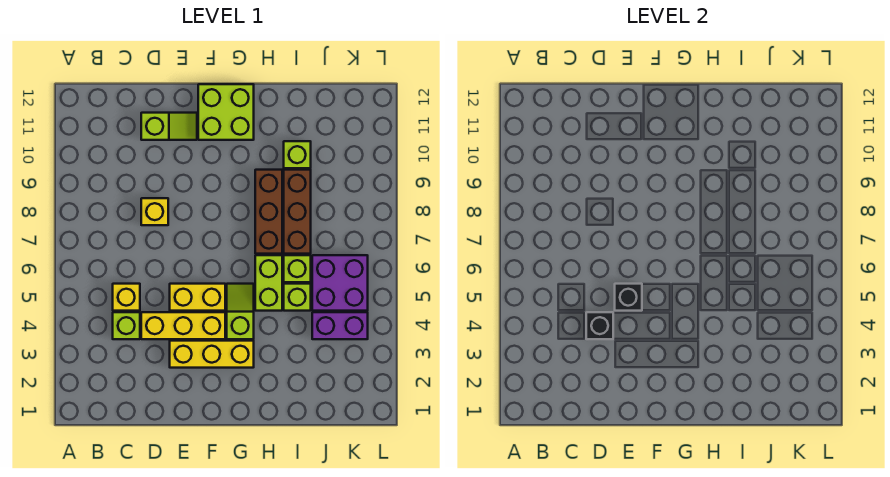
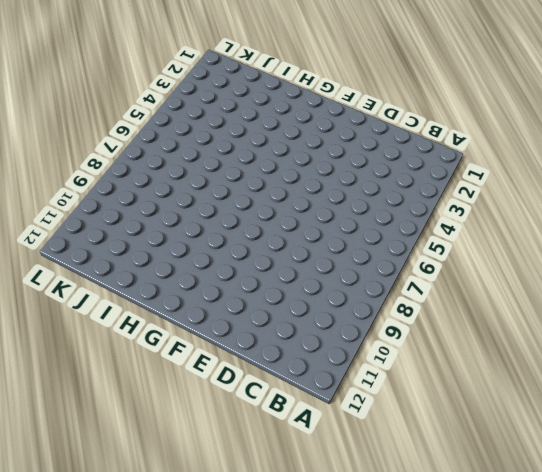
none -> lime brick C4 level 1
none -> yellow brick C5 level 1
none -> yellow brick D4:F4 level 1

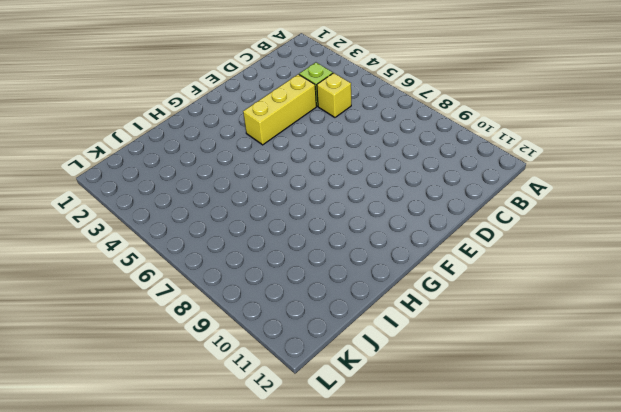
none -> yellow brick D8 level 1
none -> lime slope D11:E11 level 1 top D
none -> yellow brick E3:G3 level 1

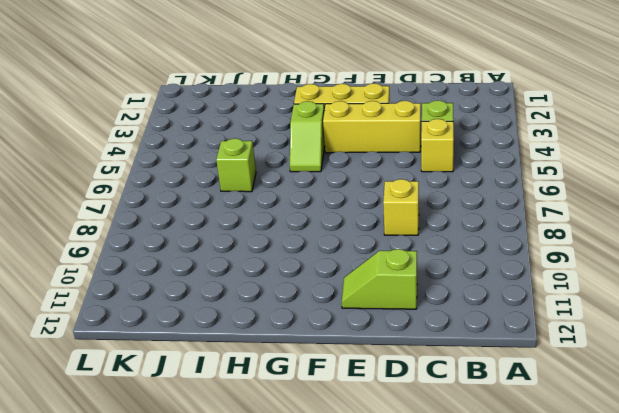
none -> yellow brick E5:F5 level 1
none -> lime brick F11:G12 level 1
none -> lime brick H5:H6 level 1

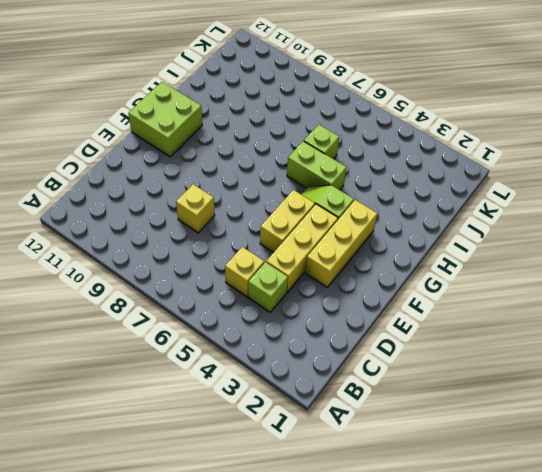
none -> lime slope D11:E11 level 1 top D
none -> brown brick H7:H9 level 1
none -> lime brick I5 level 1

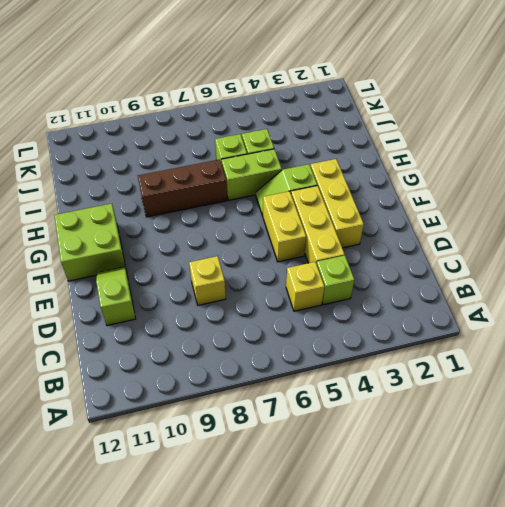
none -> brown brick I7:I9 level 1
none -> lime brick I10 level 1
none -> purple brick J4:K4 level 1

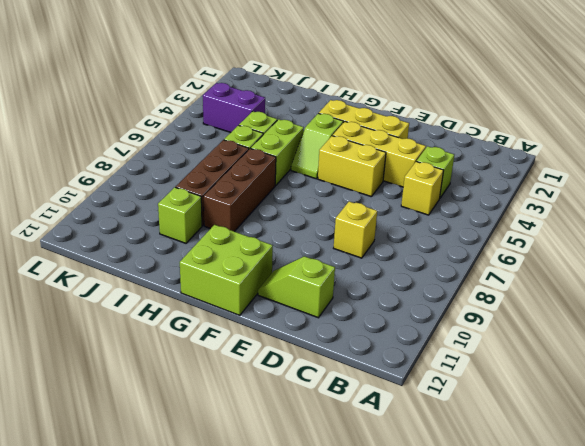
none -> purple brick J5:K6 level 1
none -> black brick D4 level 2
none -> black brick E5 level 2

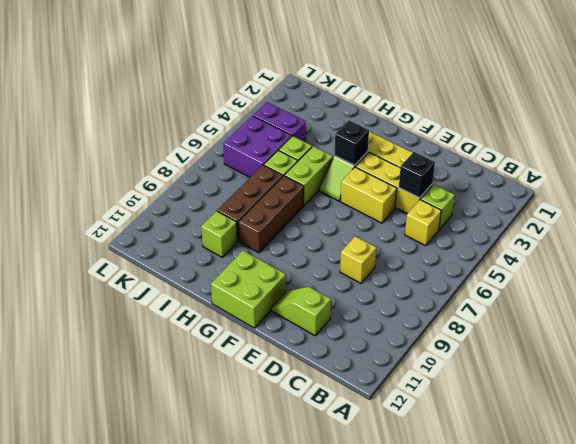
black brick G4 level 2 -> black brick E5 level 2

